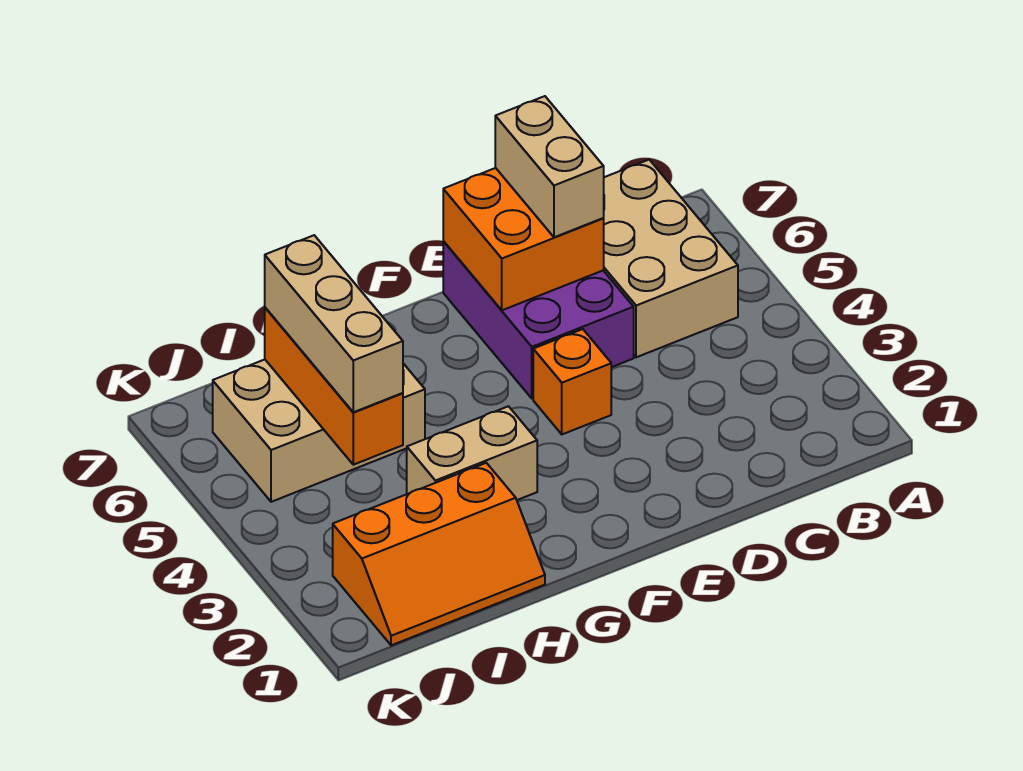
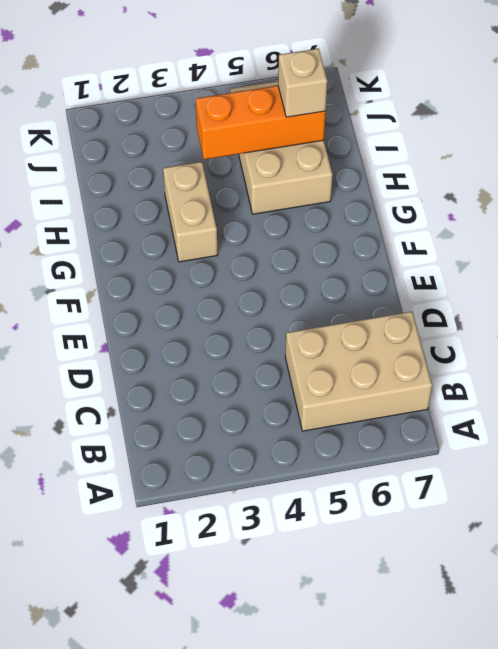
tan brick I6 level 3 -> tan brick I4:I6 level 3
none -> purple brick D5:E7 level 1
none -> orange brick E4 level 1

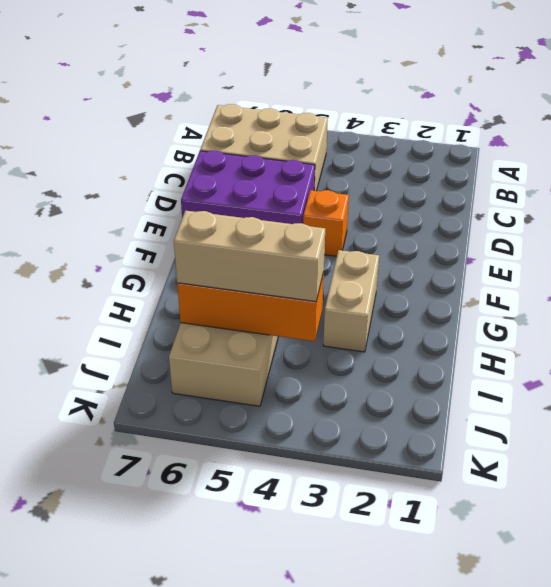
none -> orange slope H1:J2 level 1 top 2
none -> orange brick D6:E7 level 2

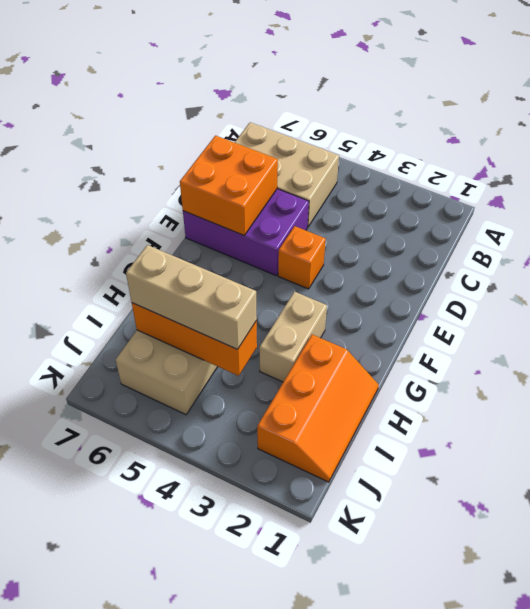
none -> tan brick D6:D7 level 3

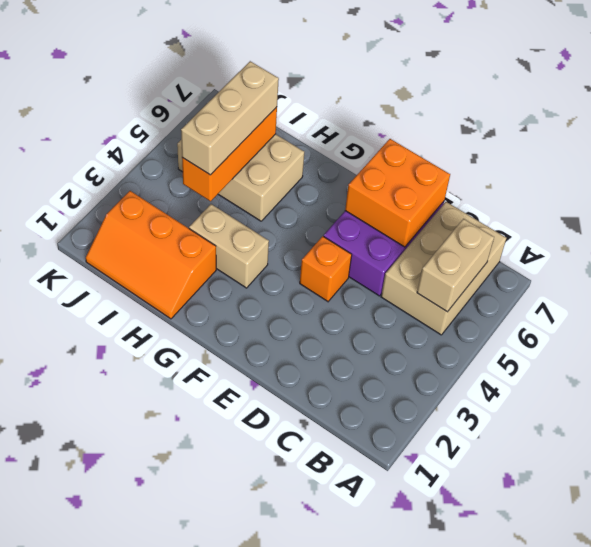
tan brick B5:B6 level 2 -> tan brick D6:D7 level 3

